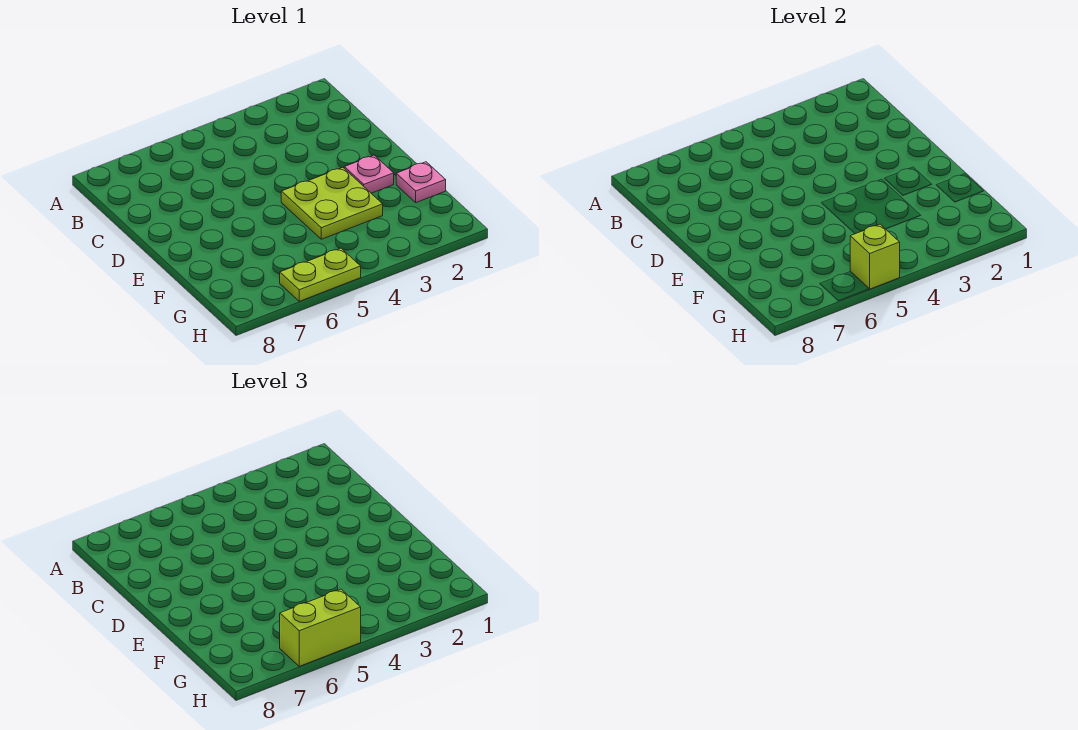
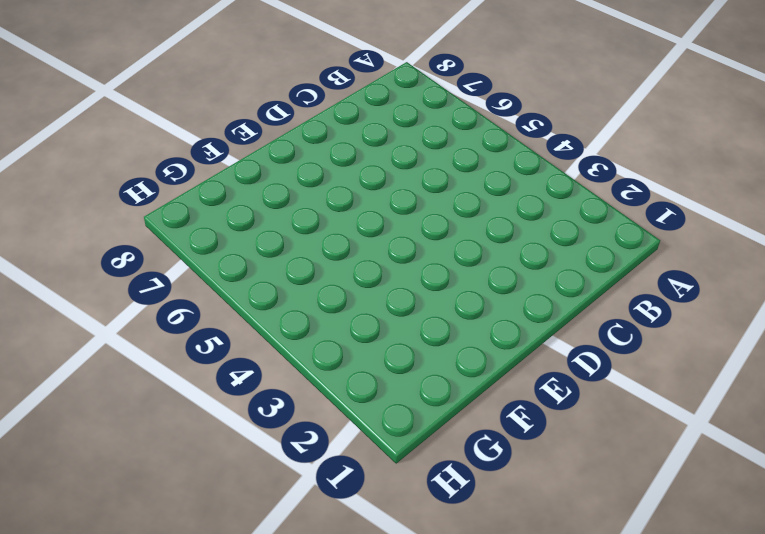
none -> pink plate E2 level 1
none -> lime plate E3:F4 level 1

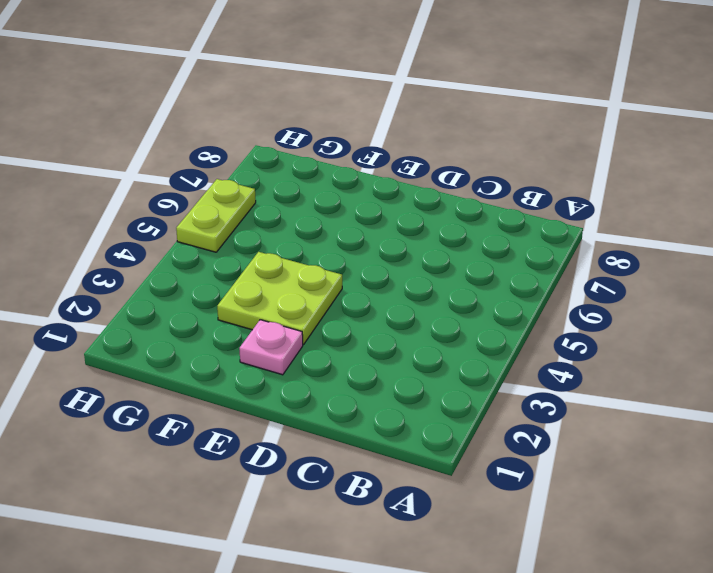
none -> pink plate F1 level 1
none -> lime brick H5 level 2

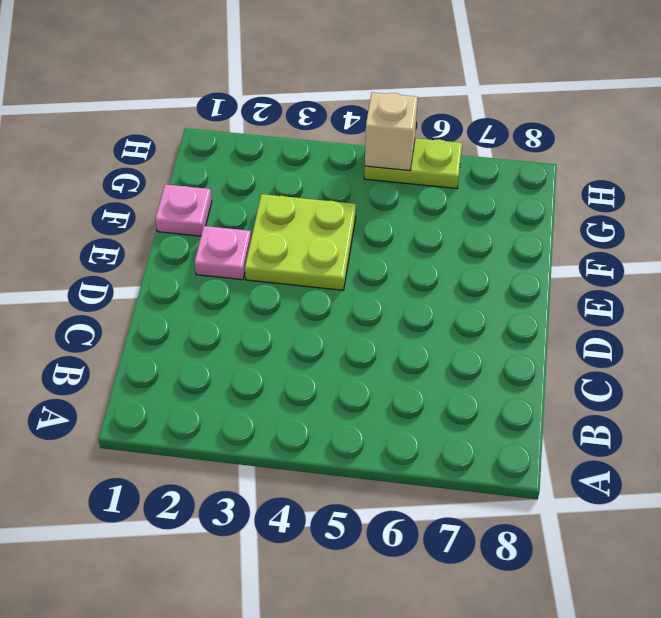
tan brick H5 level 2 -> lime brick H5 level 2
none -> lime brick H5:H6 level 3

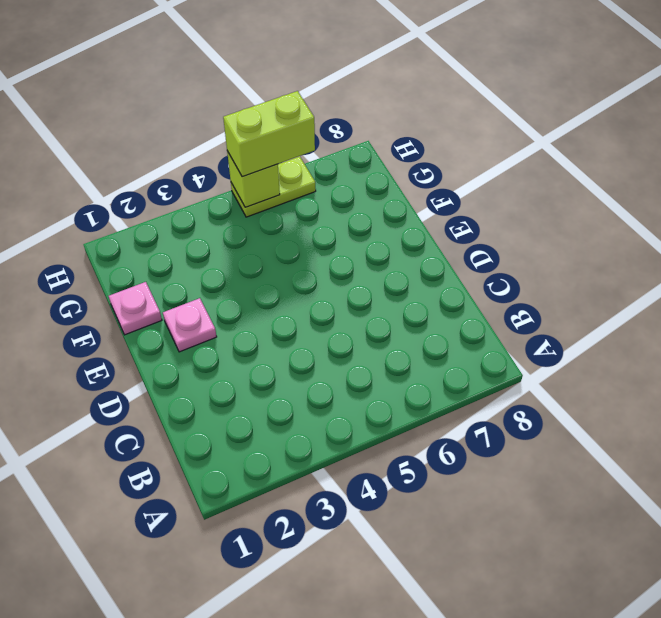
none -> lime plate E3:F4 level 1

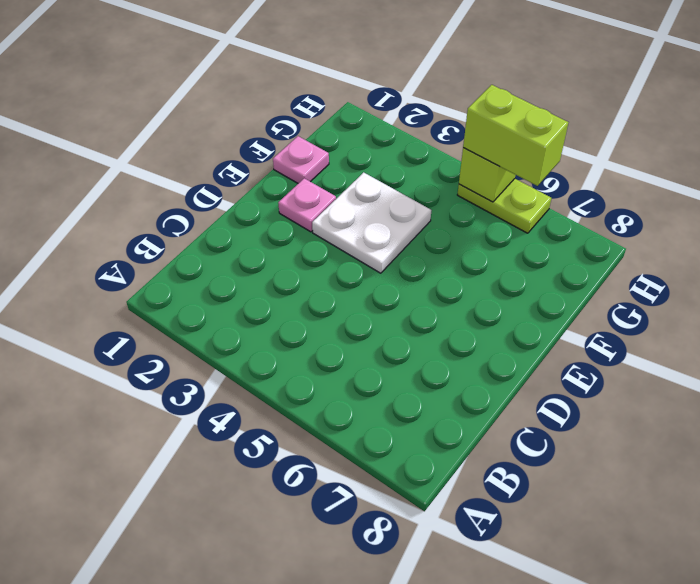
white plate E3:F4 level 1 -> lime plate E3:F4 level 1

